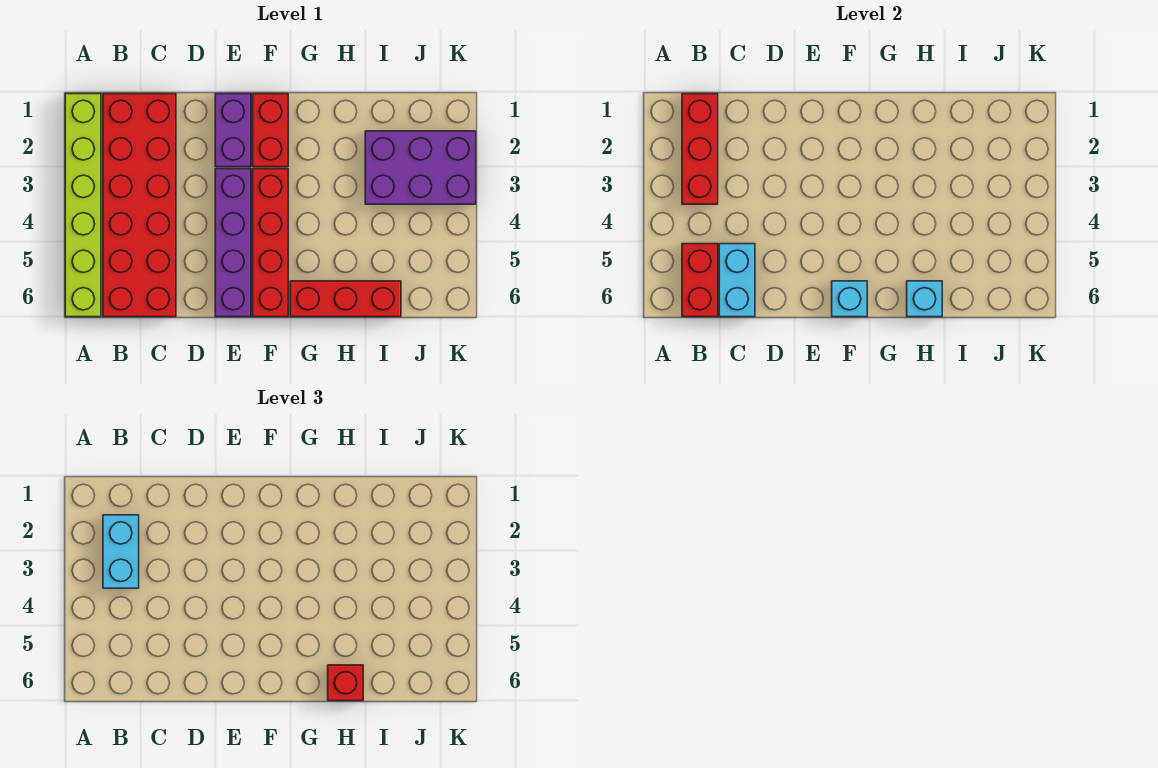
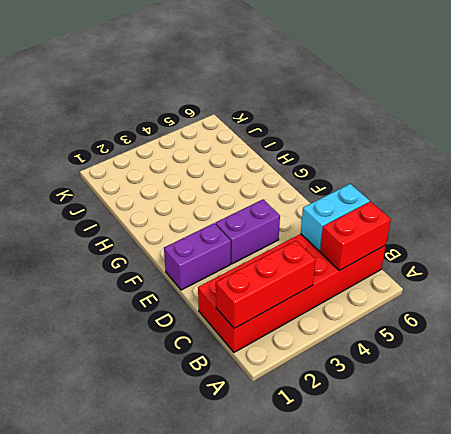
purple brick E3:E4 level 1 -> purple brick E3:E6 level 1
none -> lime brick A1:A6 level 1
none -> red brick F1:F2 level 1
none -> red brick F3:F6 level 1

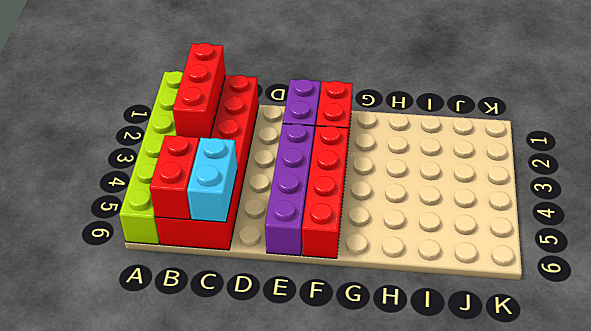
none -> red brick G6:I6 level 1
none -> purple brick I2:K3 level 1
none -> cyan brick F6 level 2

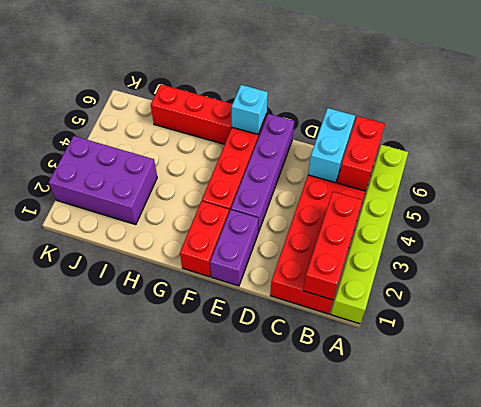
none -> cyan brick H6 level 2
none -> cyan brick B2:B3 level 3
none -> red brick H6 level 3

